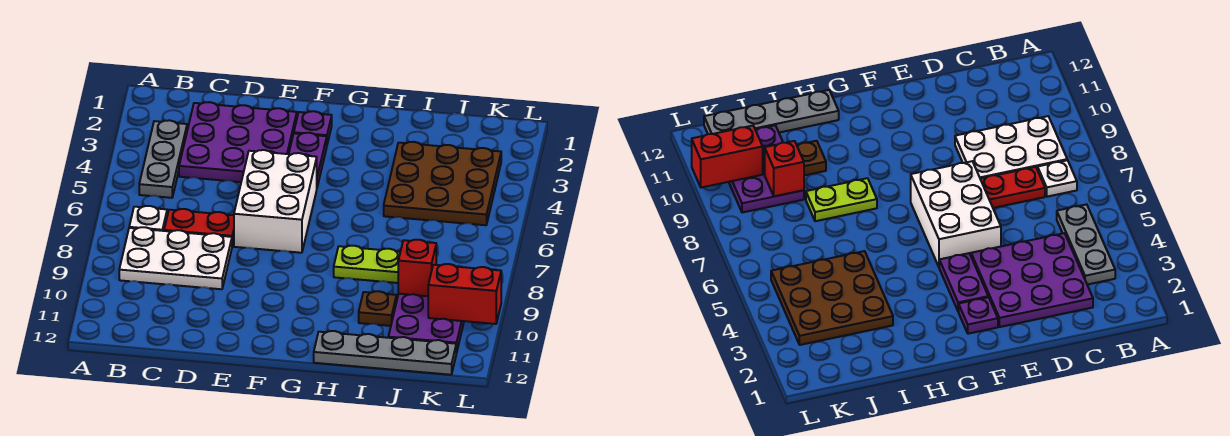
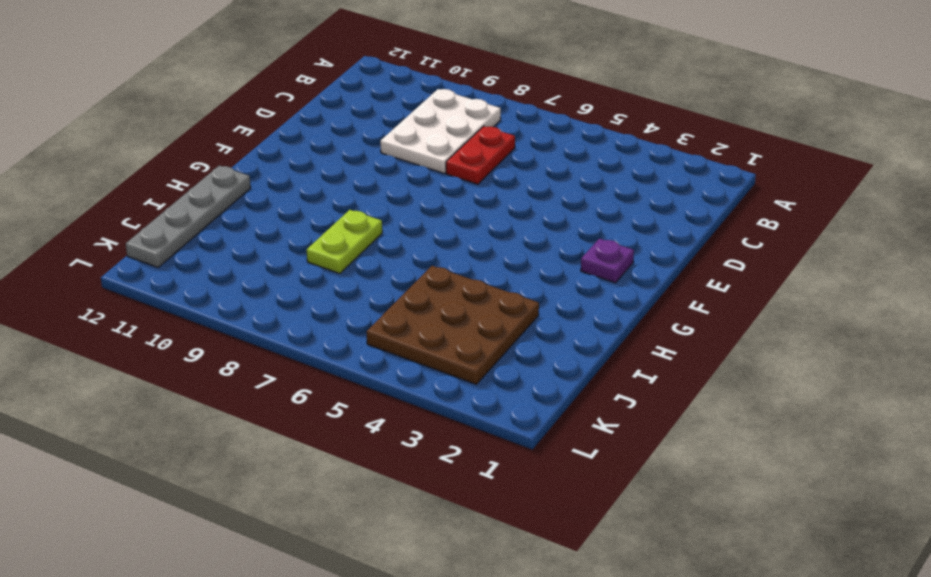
none -> grey plate B3:B5 level 1
none -> white plate B7 level 1
none -> purple plate C2:E4 level 1

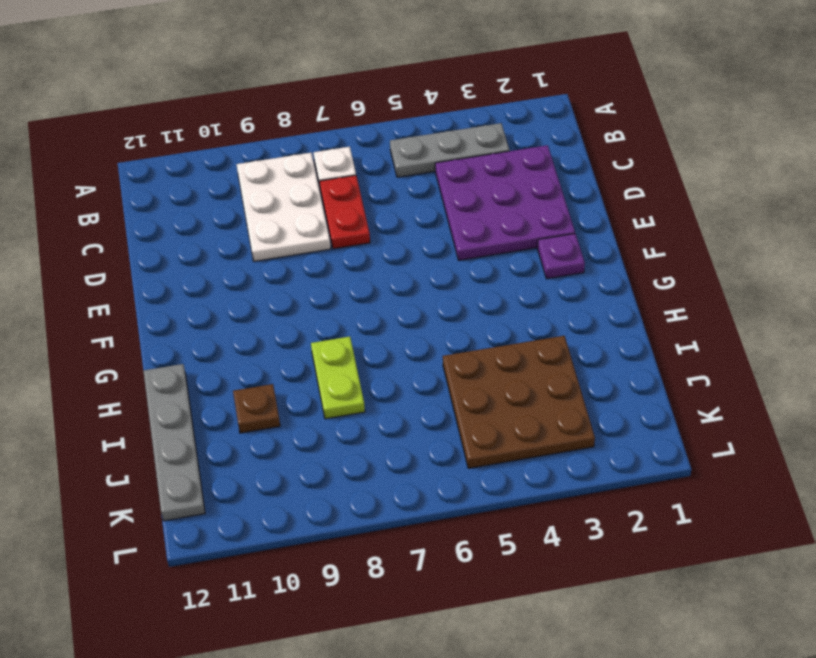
none -> white brick E5:F7 level 1
none -> purple plate F3:F4 level 1
none -> purple plate J9:K11 level 1

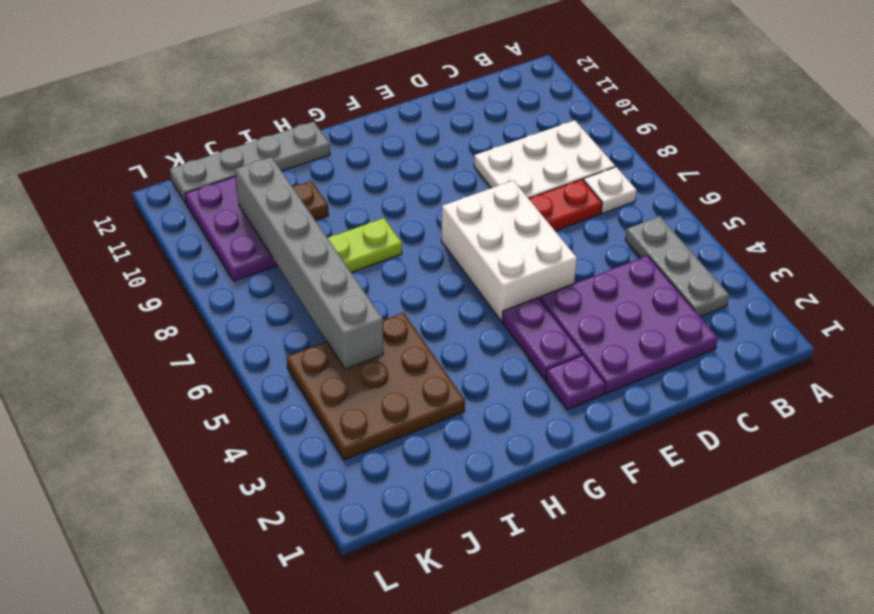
grey brick J5:J10 level 2 -> red brick J9 level 2
none -> red brick K10:L10 level 2

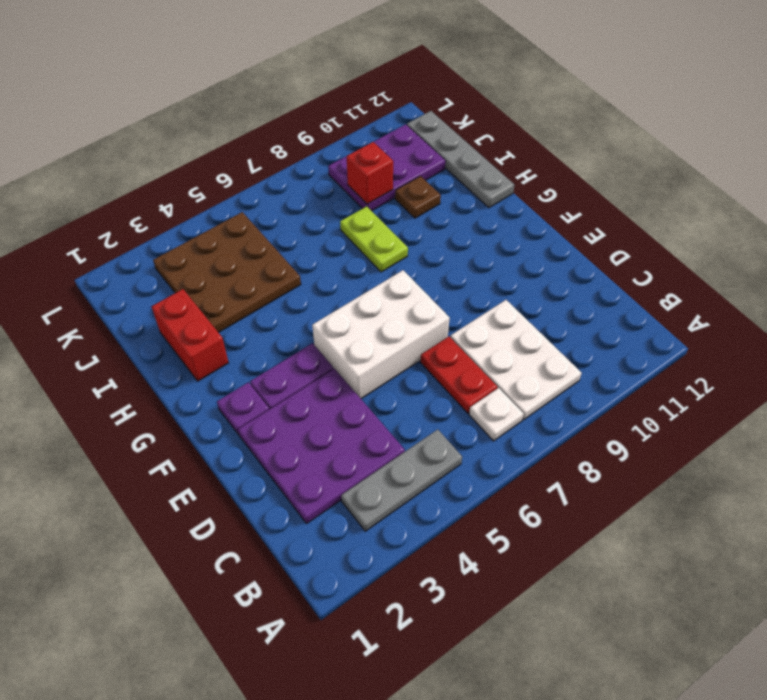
red brick H2:I2 level 1 -> red brick K10:L10 level 2

